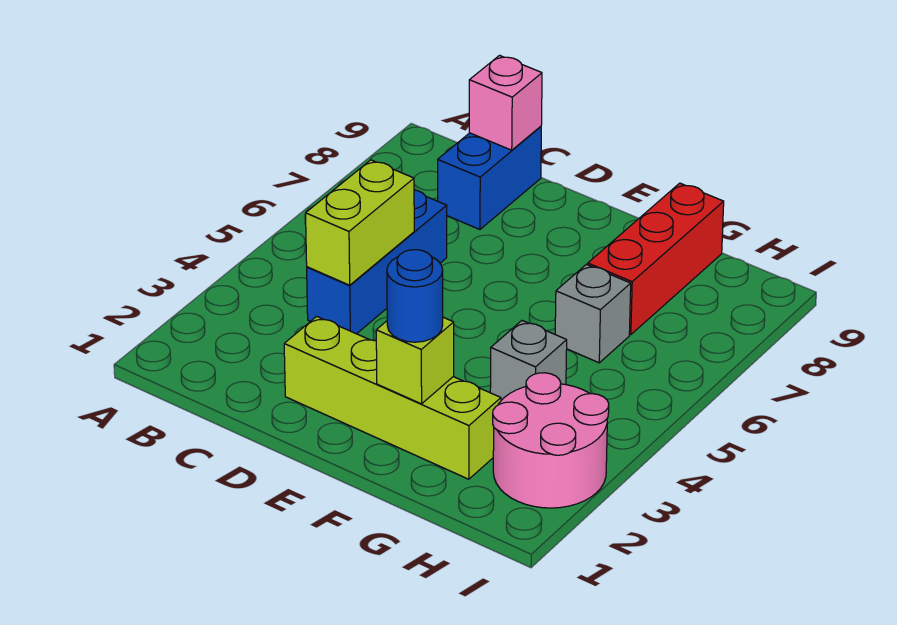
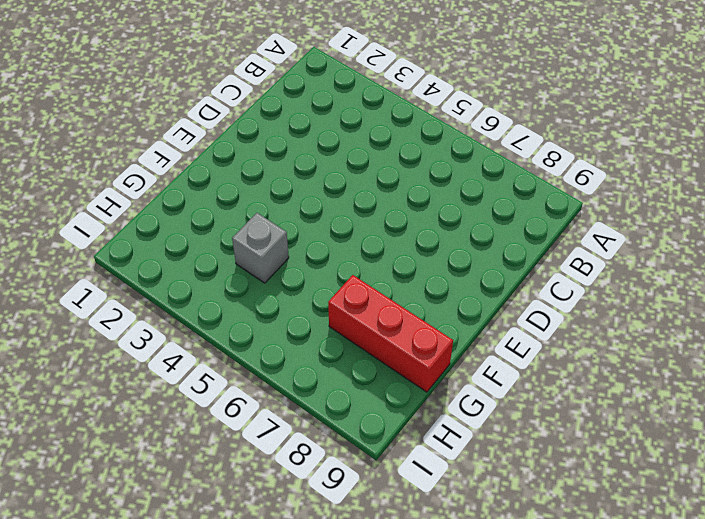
none -> blue brick C4:C6 level 1
none -> blue brick C8:C9 level 1

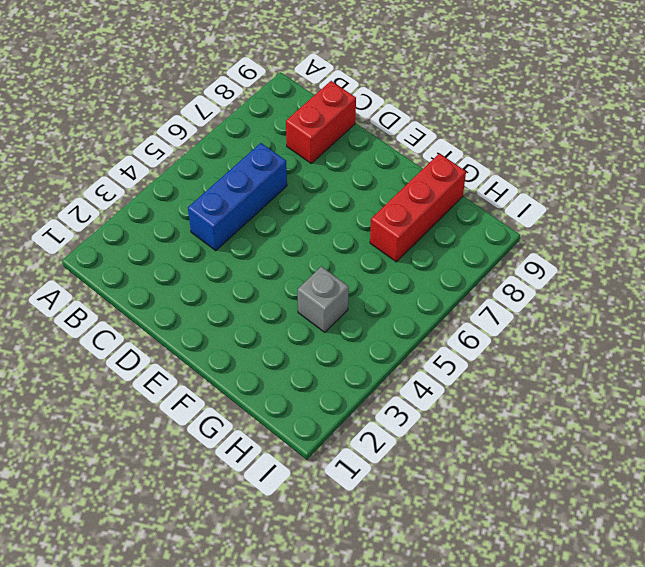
red brick C8:C9 level 1 -> blue brick C8:C9 level 1
none -> lime brick D2:G2 level 1
none -> grey brick G6 level 1

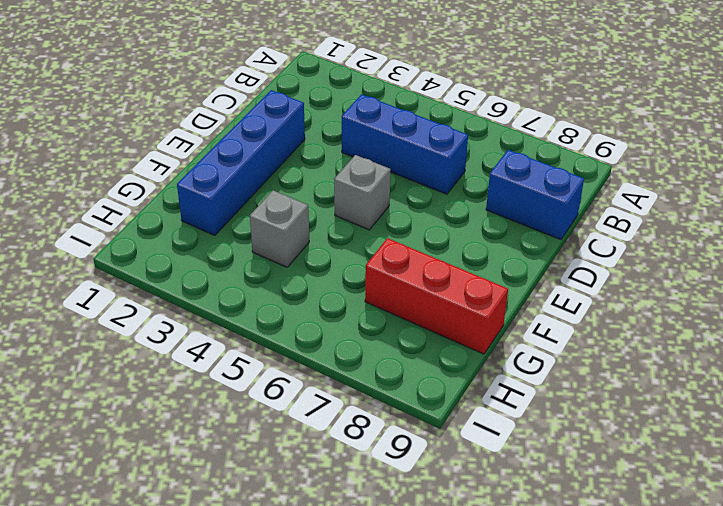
blue brick D2:G2 level 1 -> lime brick D2:G2 level 1
grey brick E5 level 1 -> grey brick G6 level 1
none -> pink round brick H2:I3 level 1
none -> lime brick C4:C5 level 2

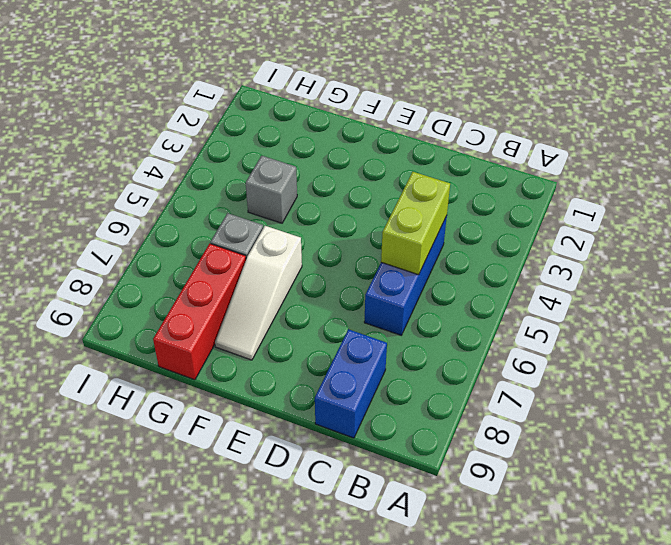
white slope F6:F8 level 1 top 6 -> none
none -> lime brick D2:G2 level 1
none -> pink round brick H2:I3 level 1

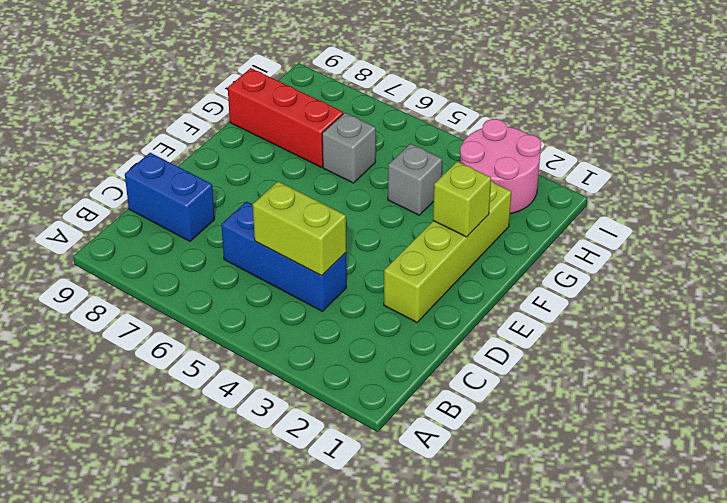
none -> pink brick C9 level 2
none -> blue round brick F2 level 3

